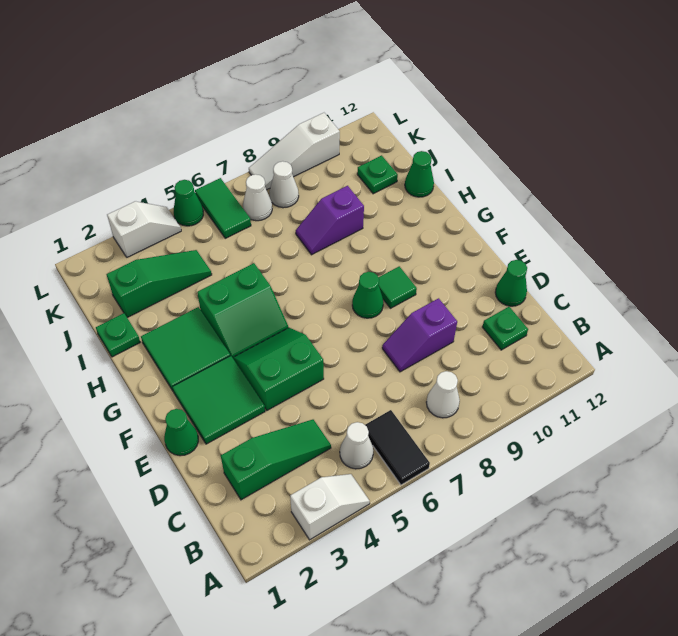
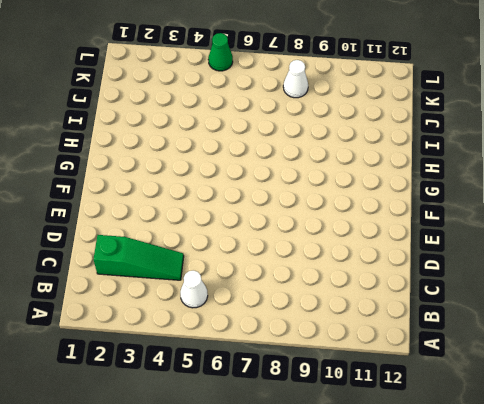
none -> white slope A3:A4 level 1 top 3
none -> black tile A6:B6 level 1
none -> white cone B8 level 1

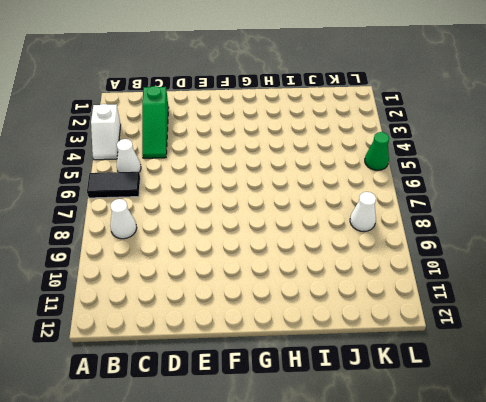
none -> green plate C11 level 1
none -> purple slope D8:D9 level 1 top 9
none -> green cone D12 level 1

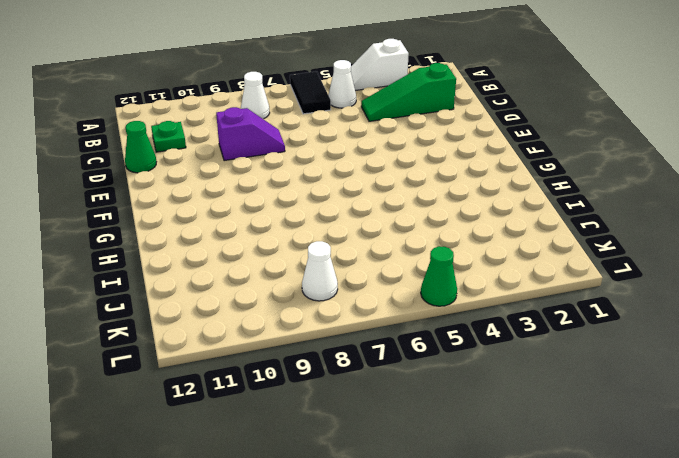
none -> green cone E1 level 1
none -> green tile E2:F3 level 1
none -> green slope E4:F5 level 1 top E

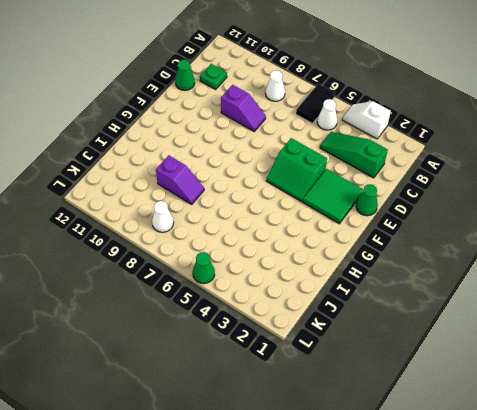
none -> green cone F8 level 1
none -> green tile F9 level 1
none -> green tile G2:H3 level 1

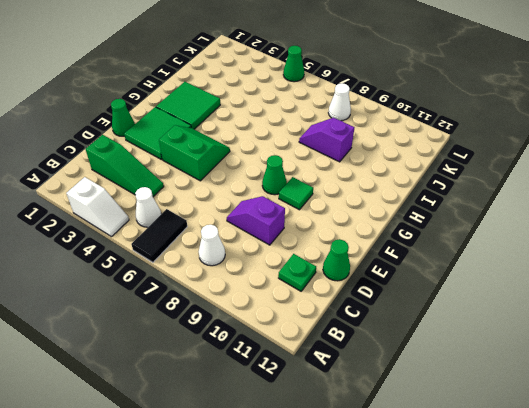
none -> green slope G4:H5 level 1 top H
none -> green plate I1 level 1
none -> green cone I12 level 1

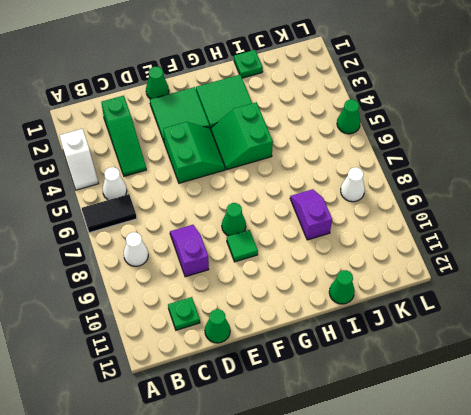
none -> green slope J2:J4 level 1 top 2
none -> green plate J11 level 1
none -> green tile K6:L6 level 1

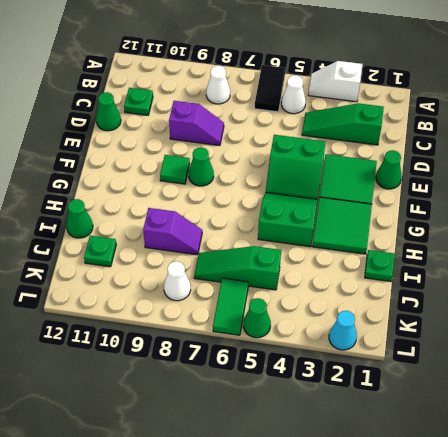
green slope J5:J7 level 1 top 5 -> green slope J2:J4 level 1 top 2
cyan cone L2 level 1 -> none
none -> white cone K7 level 1
none -> white slope L3:L4 level 1 top 3
none -> white slope L8:L10 level 1 top 10

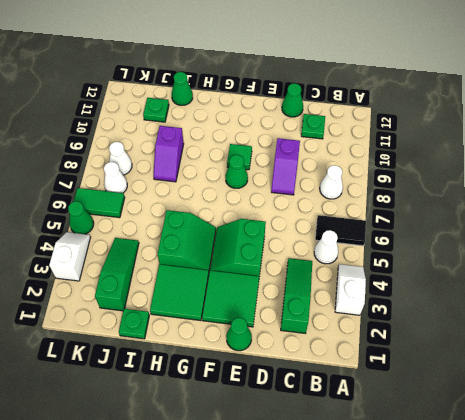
none -> white slope L8:L10 level 1 top 10

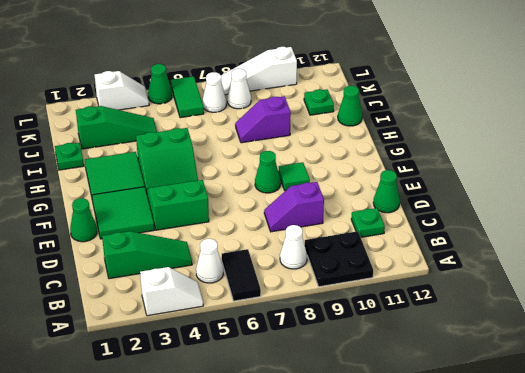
black plate A9:B10 level 1 -> none

